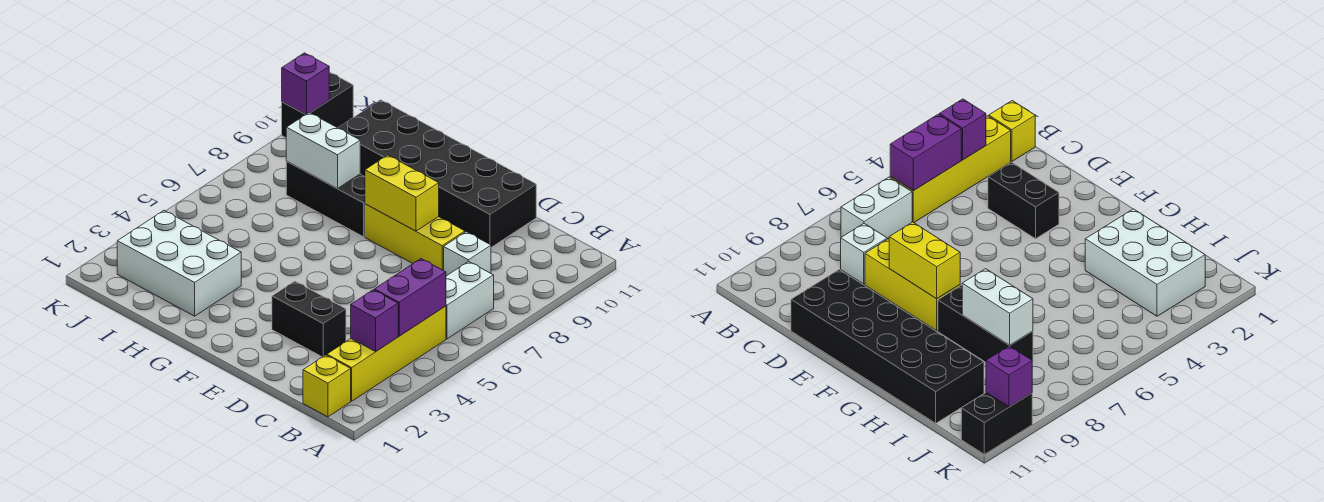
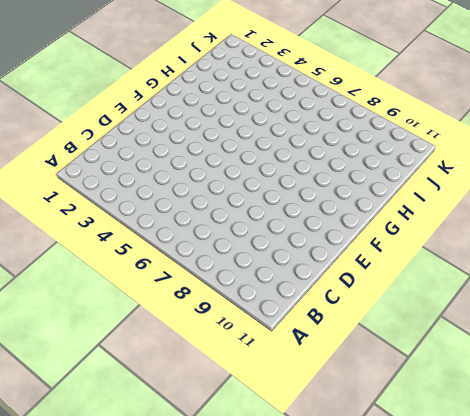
none -> yellow brick B1 level 1
none -> yellow brick B2:B5 level 1
none -> white brick B6:B7 level 1

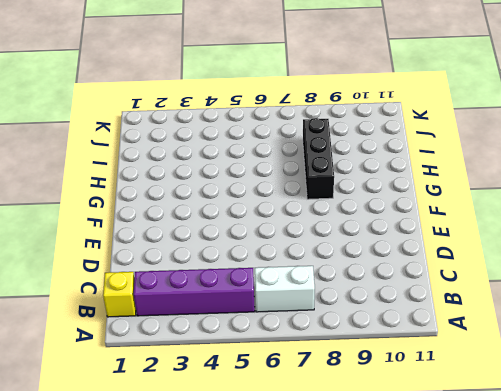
purple brick B2:B5 level 1 -> yellow brick B2:B5 level 1
none -> white brick C8 level 1
none -> black brick D3:E3 level 1
none -> yellow brick D8:F8 level 1

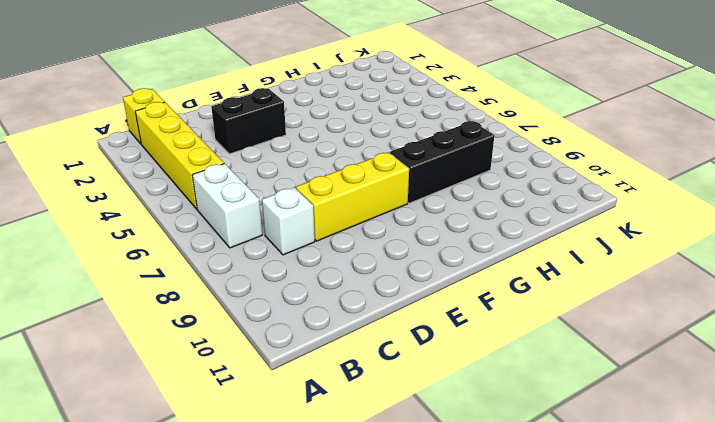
none -> black brick D10:I11 level 1
none -> white brick H2:J3 level 1
none -> black brick K10:K11 level 1

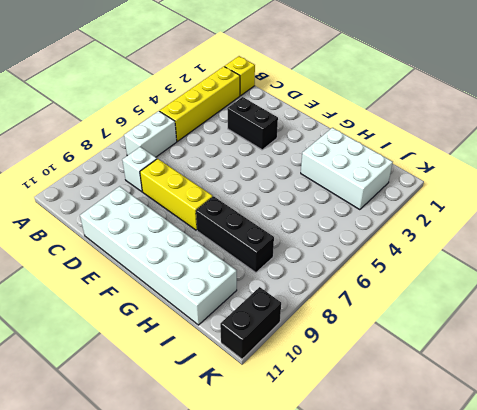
white brick D10:I11 level 1 -> black brick D10:I11 level 1
none -> purple brick B3 level 2
none -> purple brick B4:B5 level 2
none -> yellow brick E8:F8 level 2

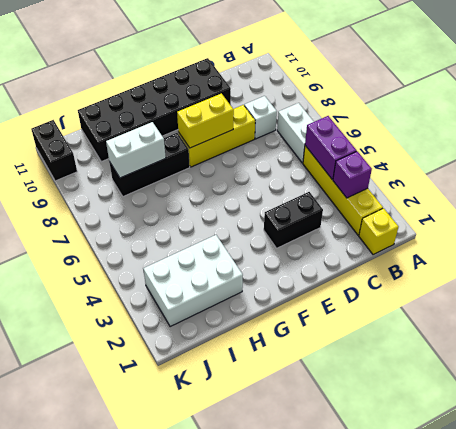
none -> purple brick K10 level 2

